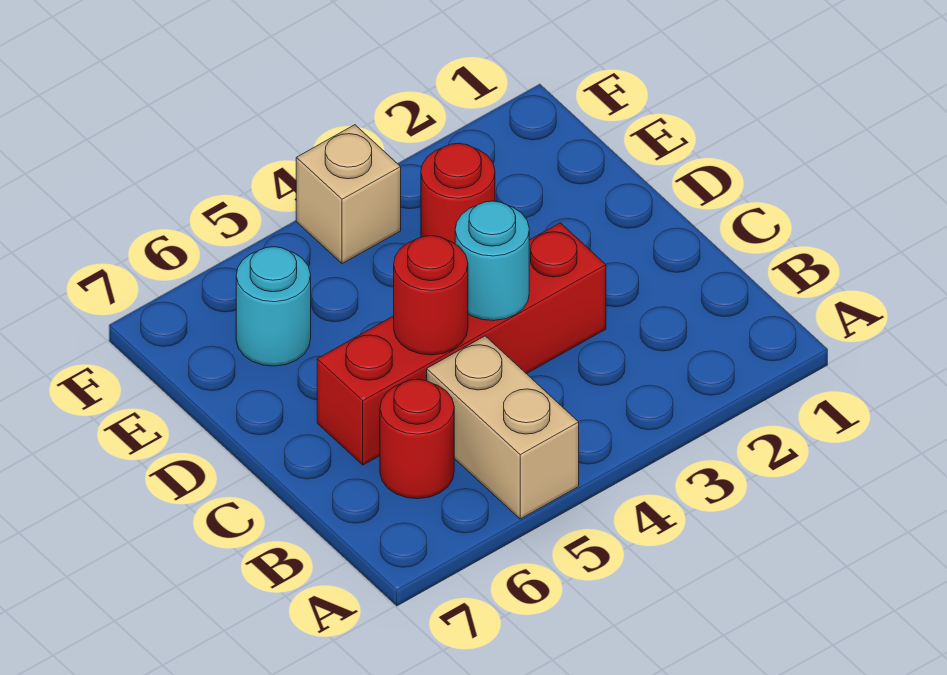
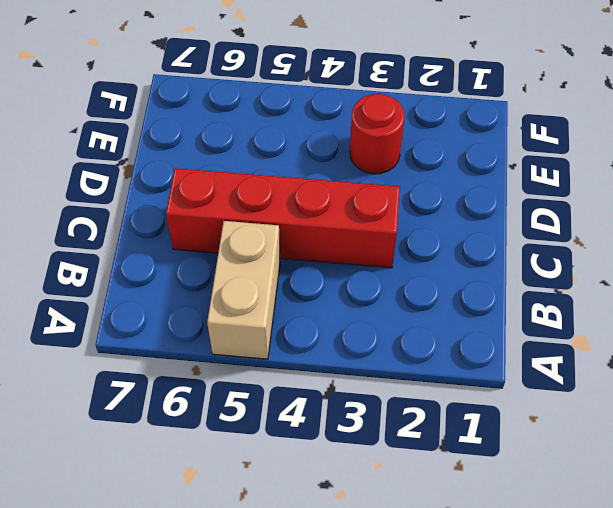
none -> red round brick B6 level 1
none -> cyan round brick E6 level 1

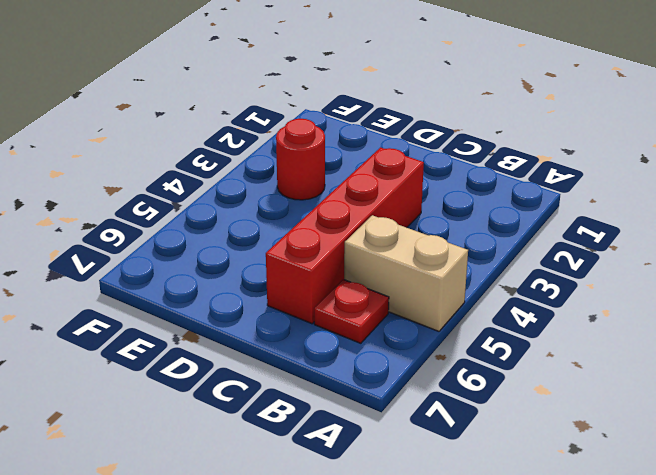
red plate B6 level 1 -> red round brick B6 level 1
none -> cyan round brick E6 level 1
none -> tan brick F4 level 1

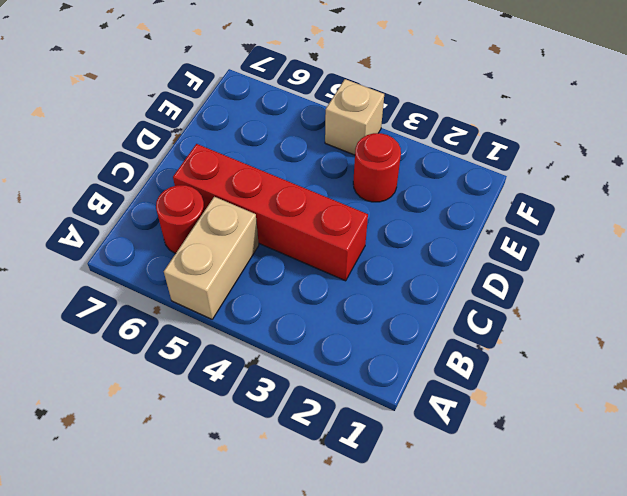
none -> cyan round brick E6 level 1
none -> cyan round brick C4 level 2

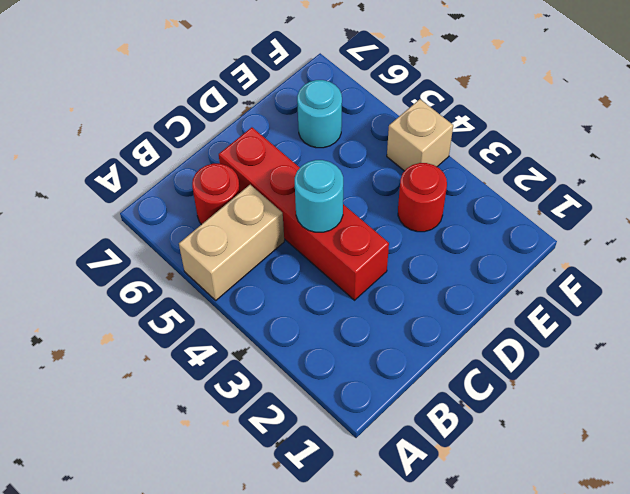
none -> red round brick C5 level 2

